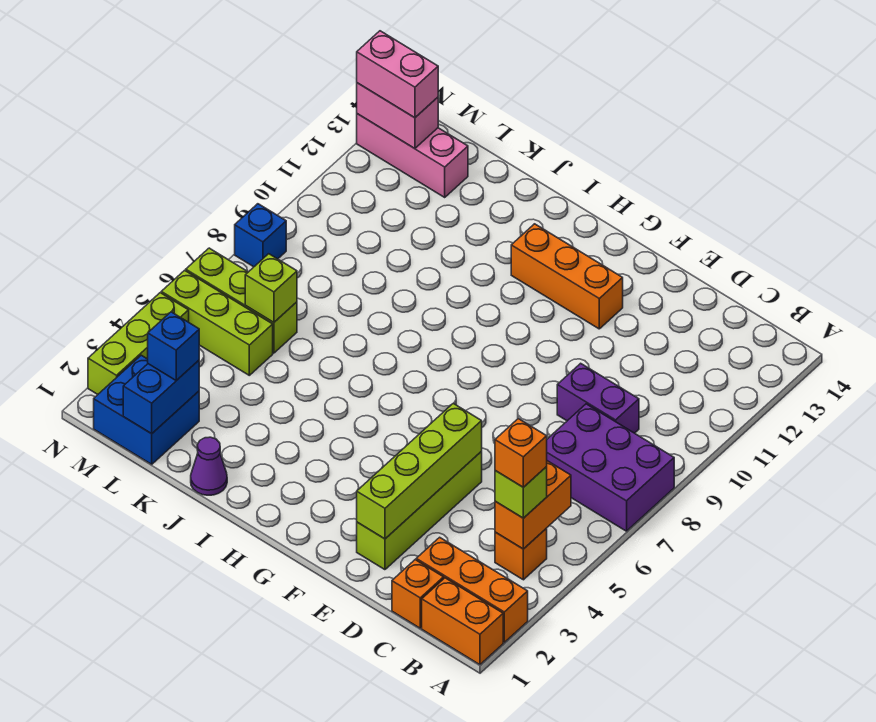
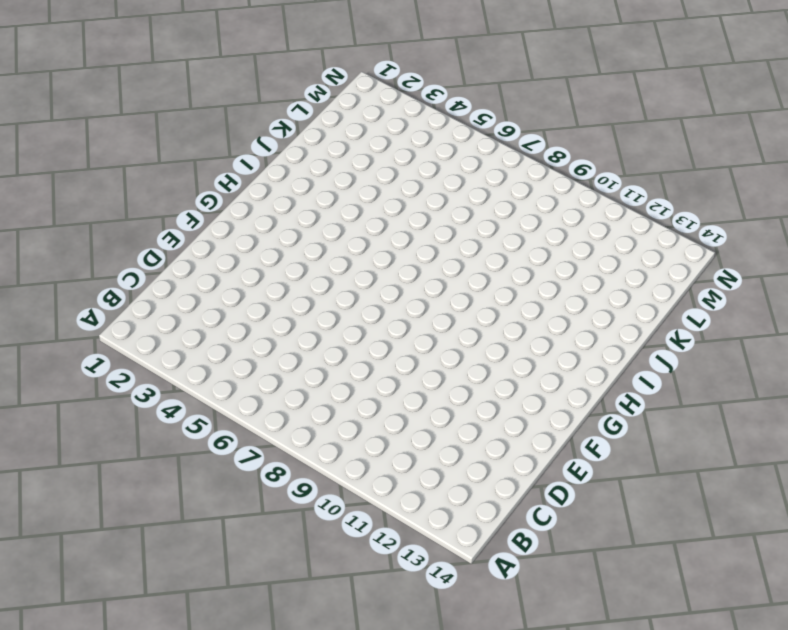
none -> orange brick A1:B1 level 1
none -> orange brick A2:C2 level 1
none -> purple brick A7:C8 level 1

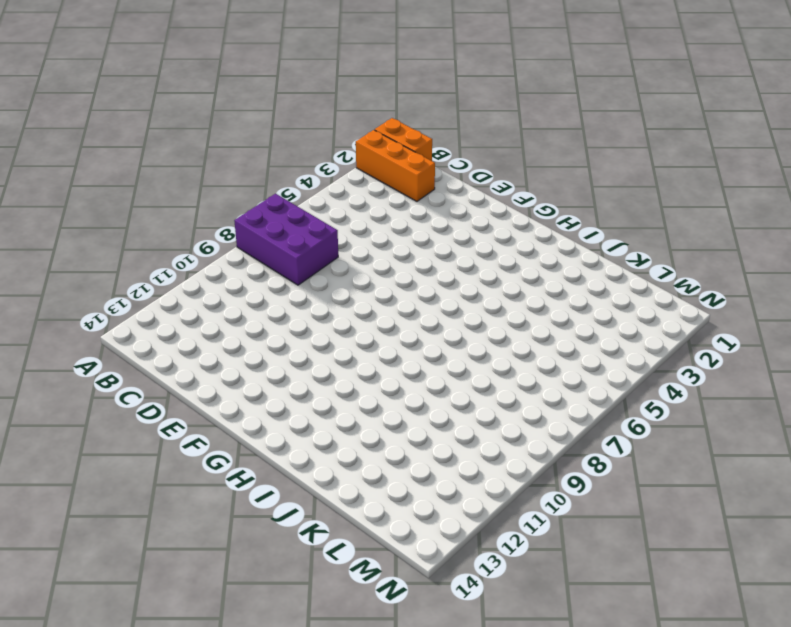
none -> orange brick B4 level 1
none -> orange brick C1 level 1
none -> purple brick C9:D9 level 1

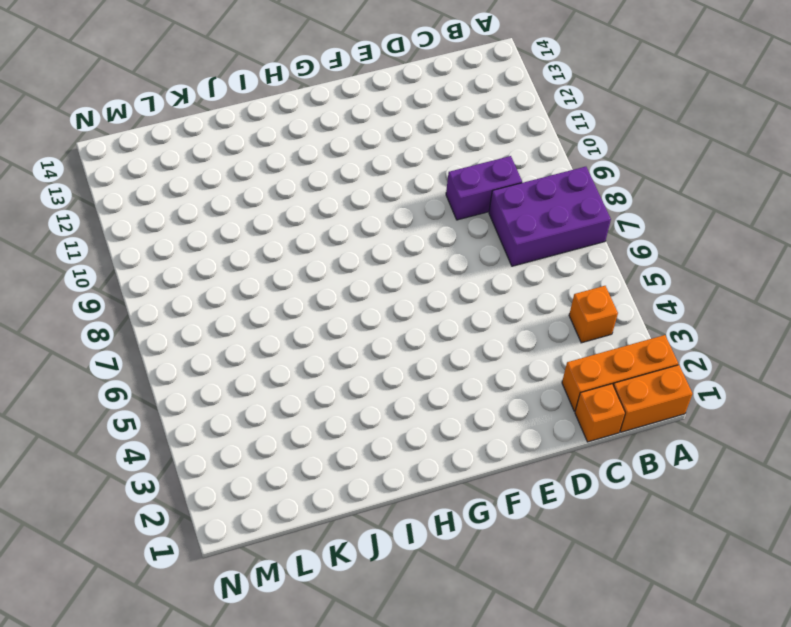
none -> lime brick E2:E5 level 1
none -> orange brick F12:H12 level 1
none -> purple cone J1 level 1

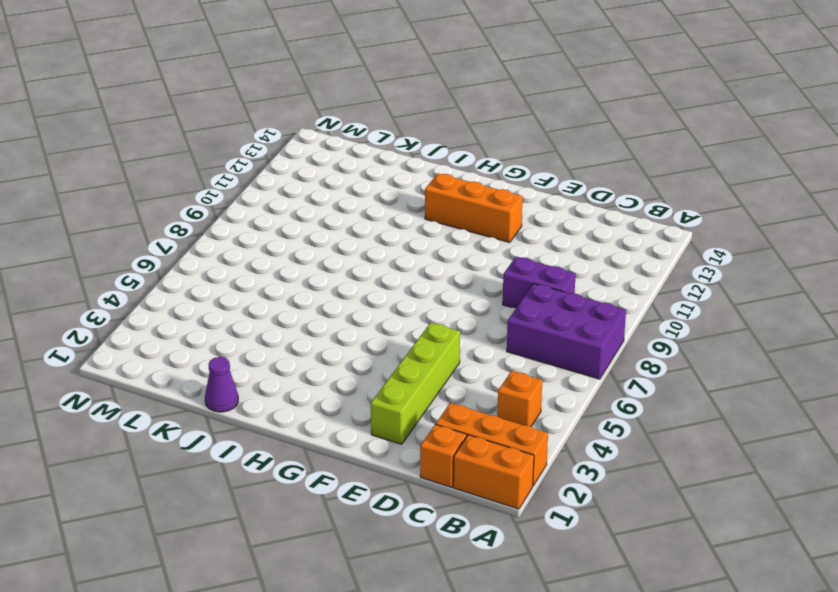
none -> blue brick L1:M2 level 1
none -> lime brick L5:N5 level 1
none -> lime brick L6:N6 level 1

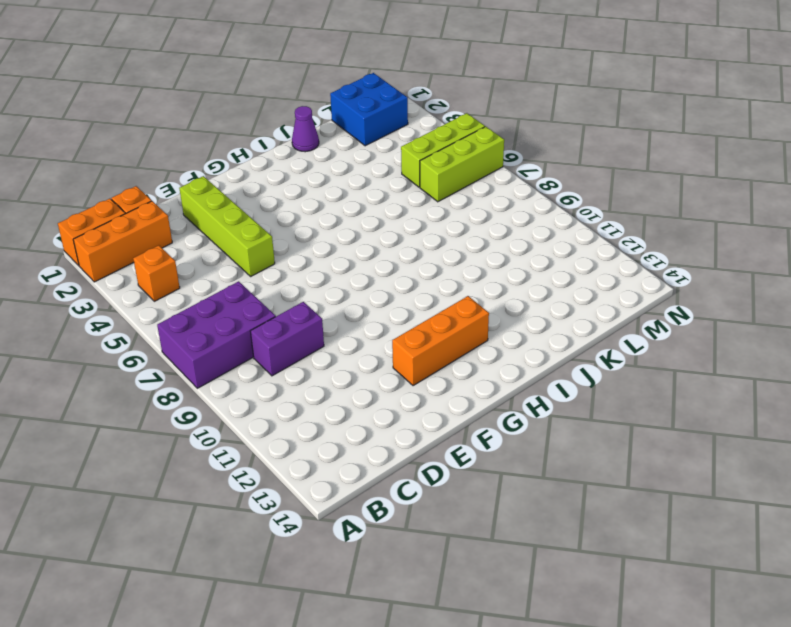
none -> pink brick L13:N13 level 1
none -> lime brick N2:N4 level 1
none -> blue brick N8 level 1

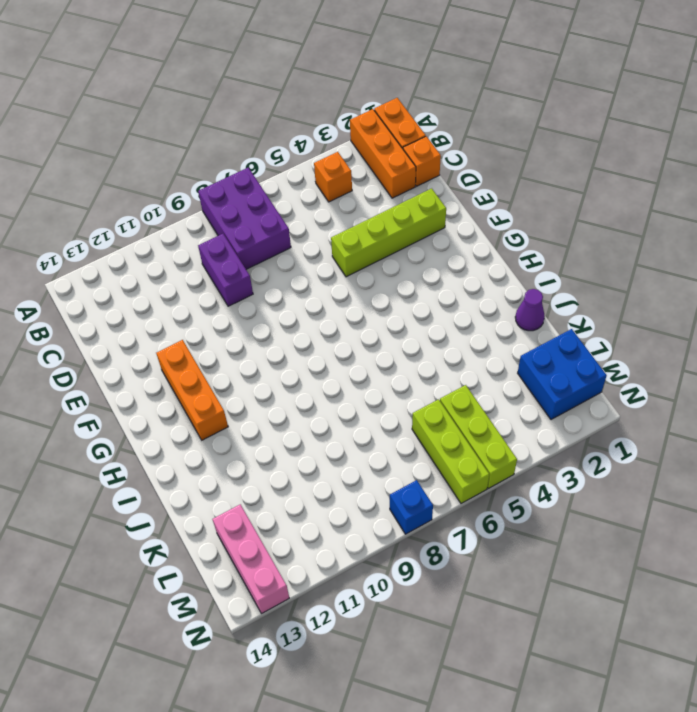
none -> lime brick N2:N4 level 1
none -> orange brick B4:B5 level 2
none -> lime brick E2:E5 level 2

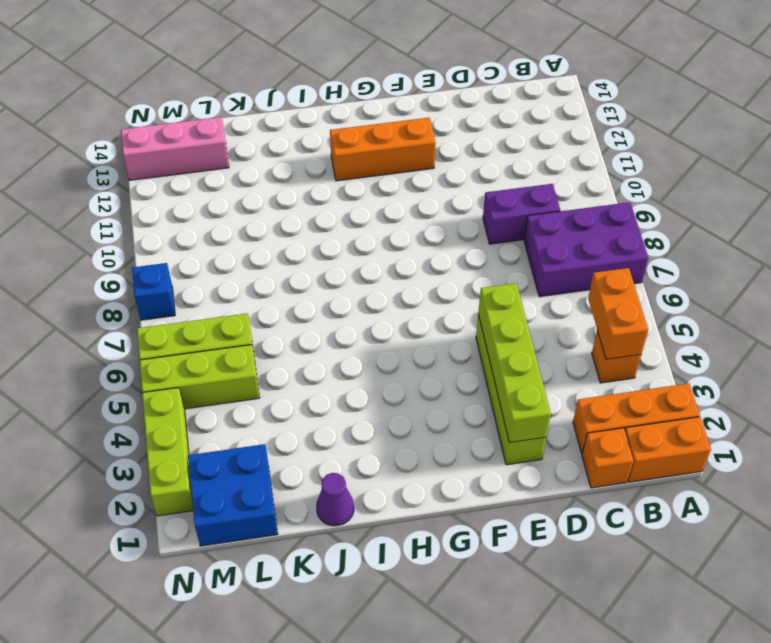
none -> blue brick L1:L2 level 2
none -> lime brick L6 level 2
none -> pink brick M13:N13 level 2

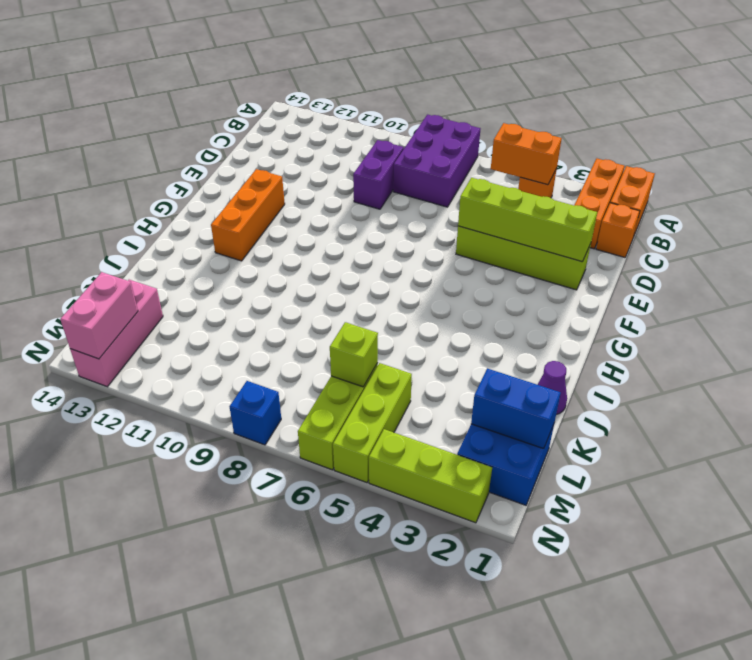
none -> lime brick B4 level 3
none -> blue brick L2 level 3
none -> pink brick M13:N13 level 3

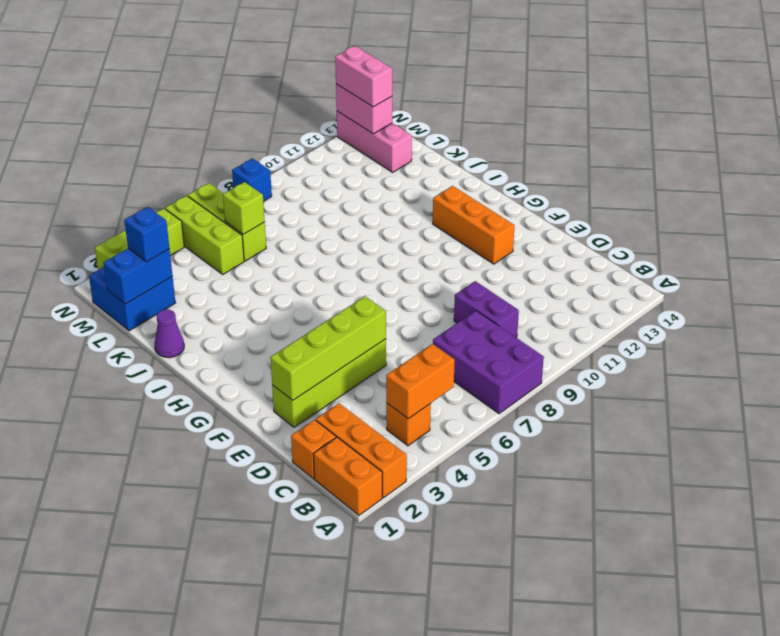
none -> lime brick B4 level 3
none -> orange brick B4 level 4

